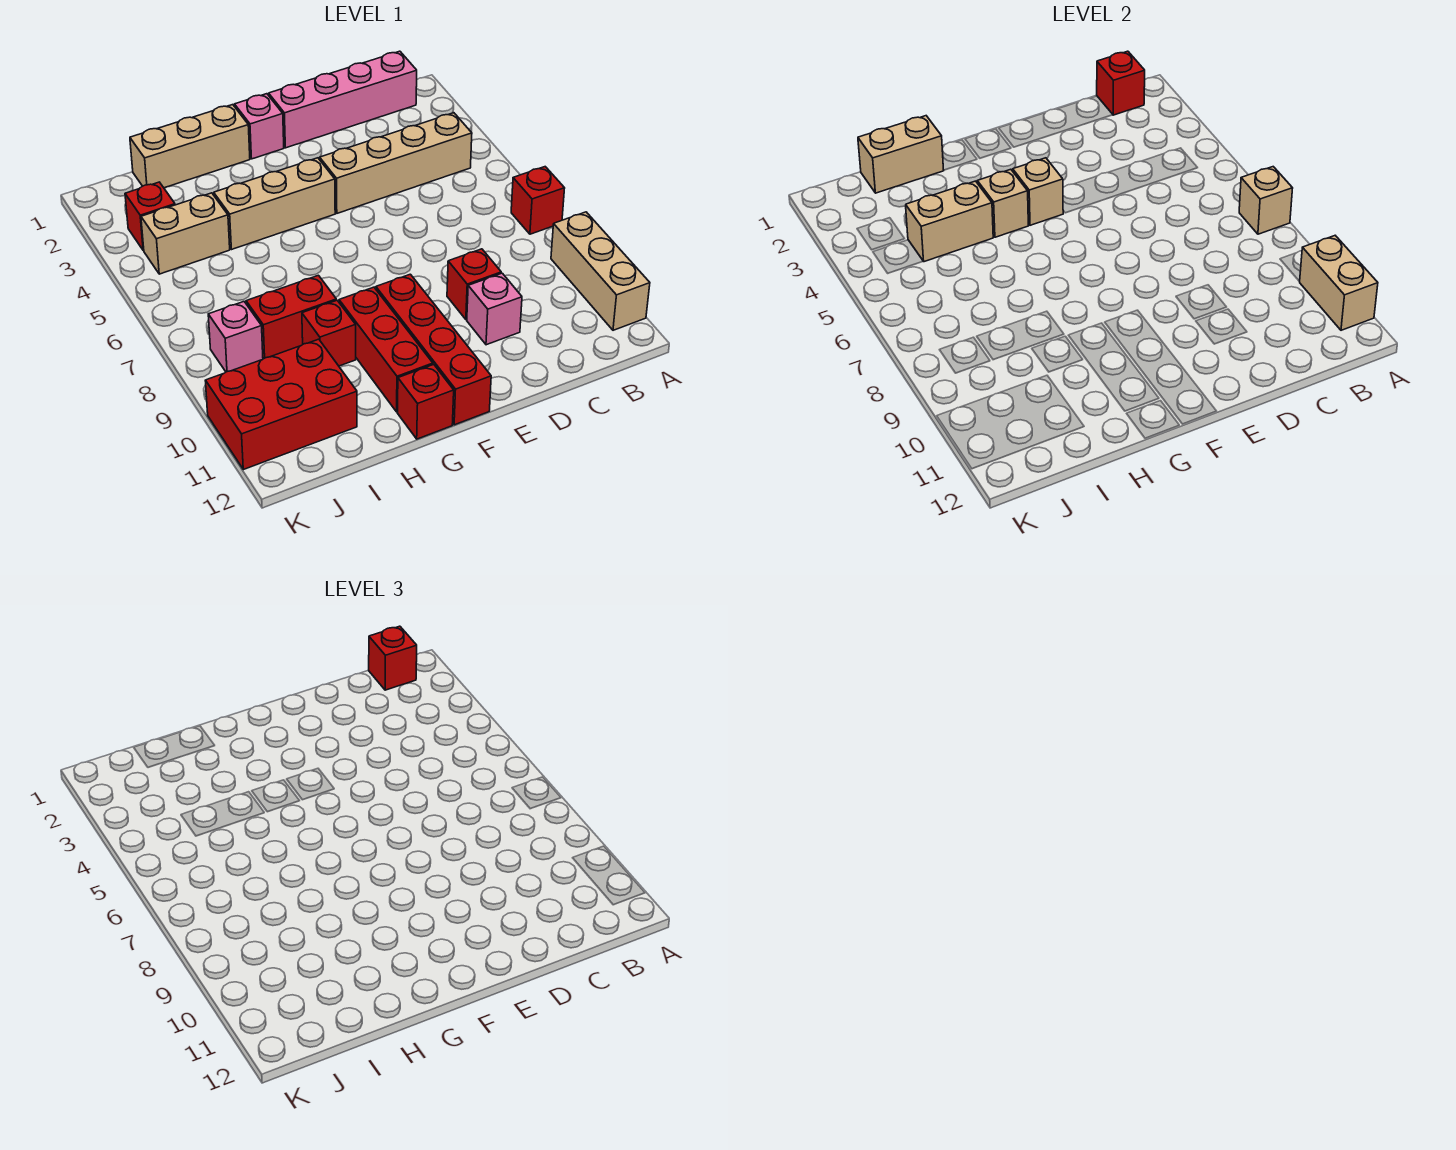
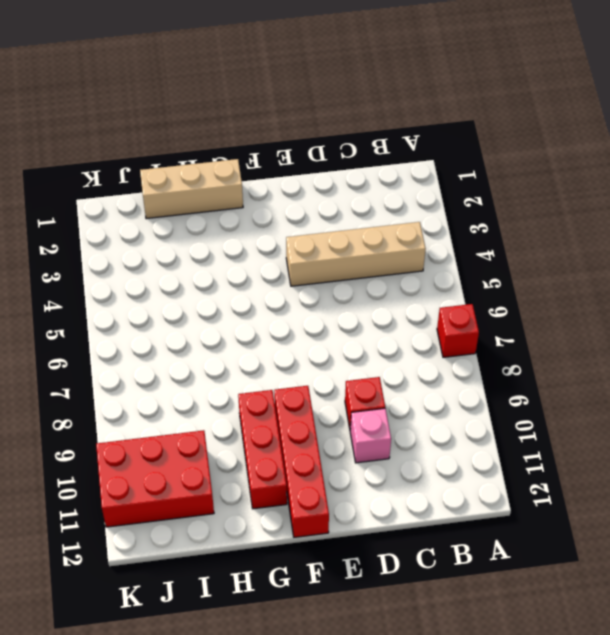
none -> tan brick A9:A11 level 1
none -> pink brick B1:E1 level 1
none -> pink brick F1 level 1

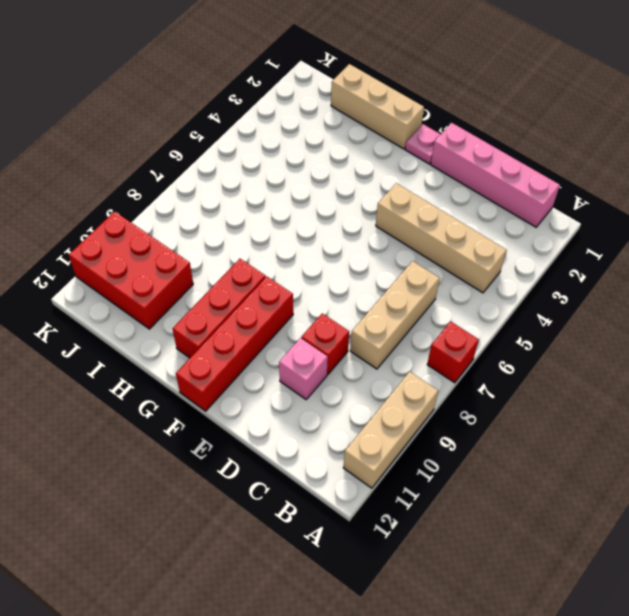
tan brick C6:C8 level 1 -> tan brick F4:H4 level 1
pink plate F1 level 1 -> pink brick F1 level 1
none -> red brick G12 level 1
none -> red brick H8:I8 level 1
none -> red brick H9 level 1

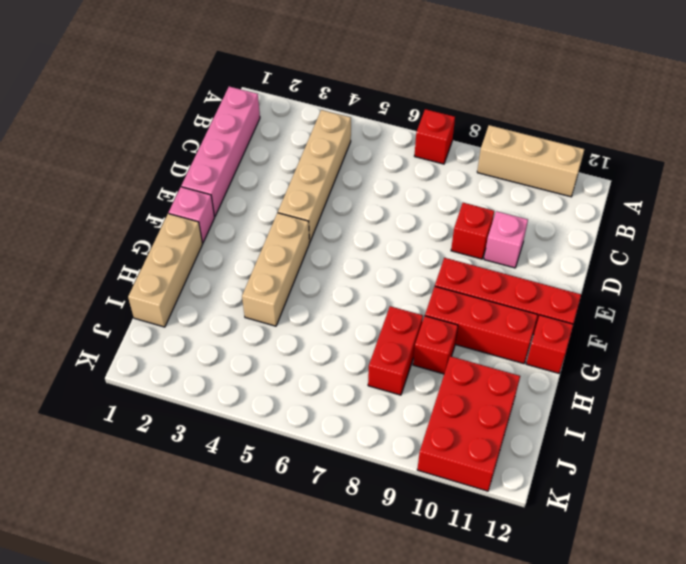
none -> tan brick I4:J4 level 1
none -> red brick J3 level 1
none -> pink brick J8 level 1

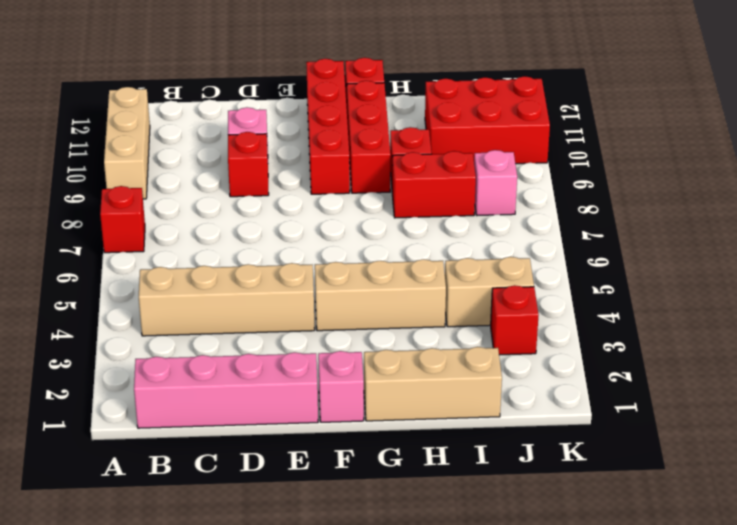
none -> tan brick A7 level 2
none -> tan brick A10:A11 level 2
none -> red brick B1 level 2

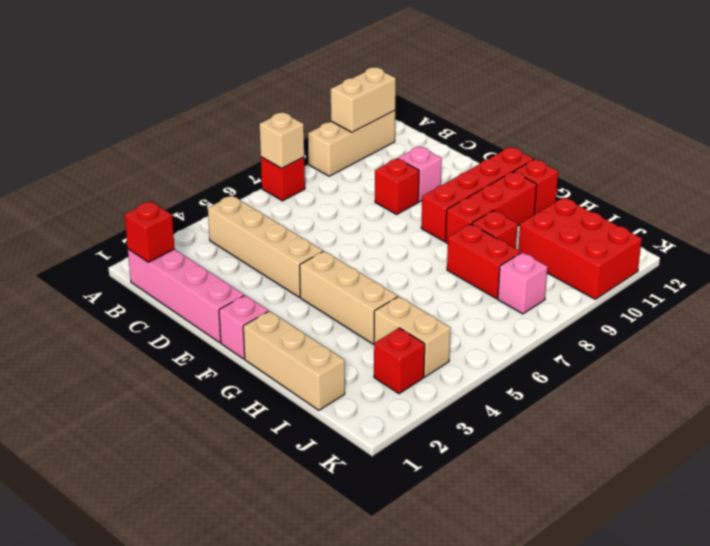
none -> tan brick F4 level 2
none -> tan brick G4 level 2
none -> tan brick H1:I1 level 2

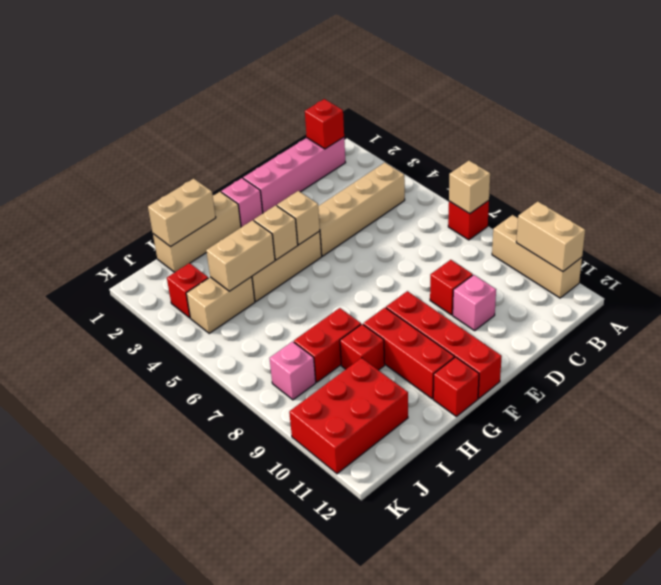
none -> red brick B1 level 3

